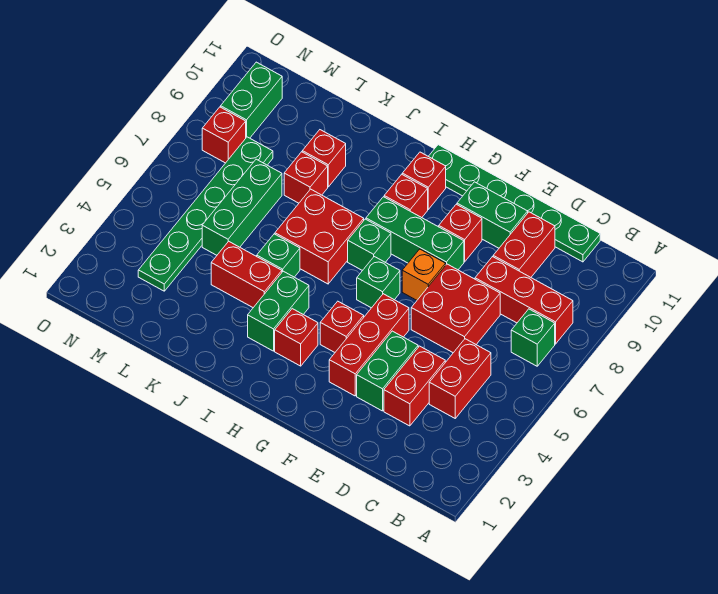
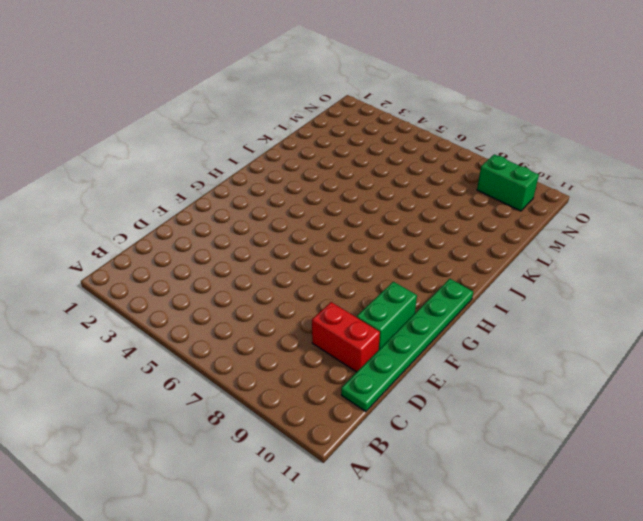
none -> green brick B7 level 1
none -> red brick B8:D8 level 1
none -> red brick C4:C5 level 1

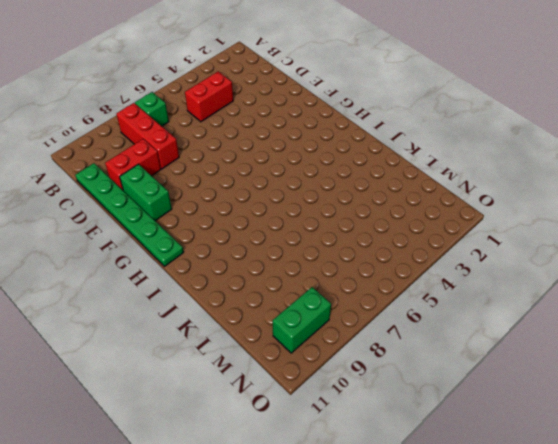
none -> red brick D3:D4 level 1
none -> red brick D6:E7 level 1
none -> green brick E3:E4 level 1

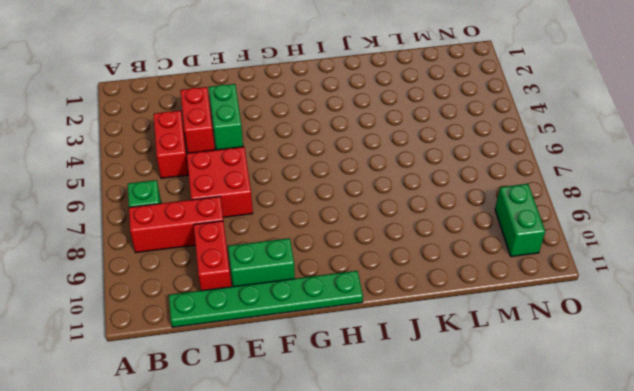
none -> red brick F3:F5 level 1
none -> orange brick F7 level 1
none -> green brick F8:H8 level 1

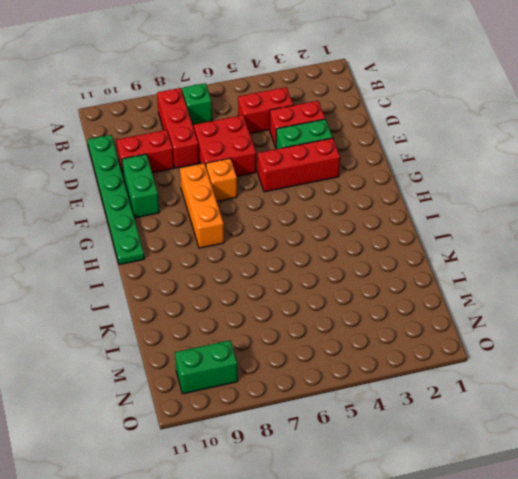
orange brick F8:H8 level 1 -> green brick F8:H8 level 1
none -> red brick F9 level 1
none -> red brick G4 level 1
none -> green brick G6 level 1

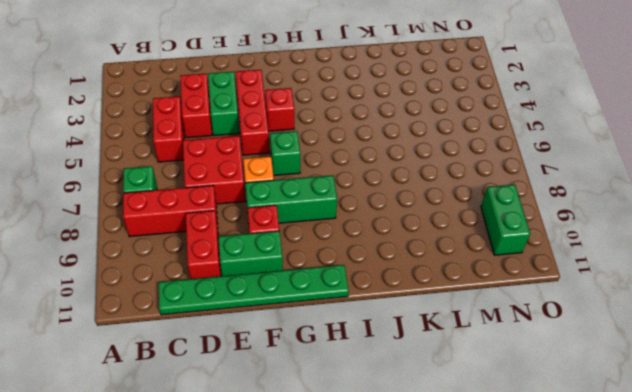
none -> red brick H3 level 1
none -> green brick H7 level 1
none -> red brick H9 level 1

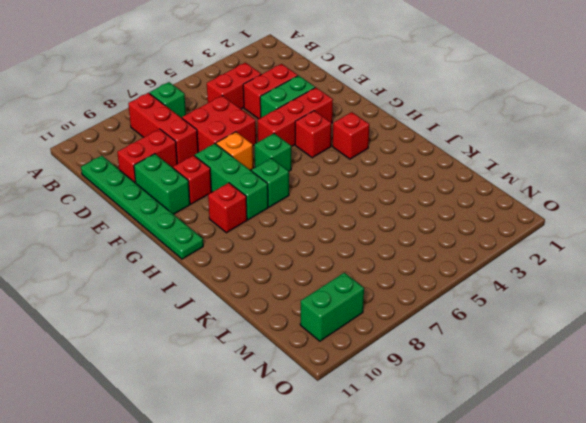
none -> red brick H10 level 1
none -> green brick I3:I4 level 1
none -> red brick I6:J7 level 1

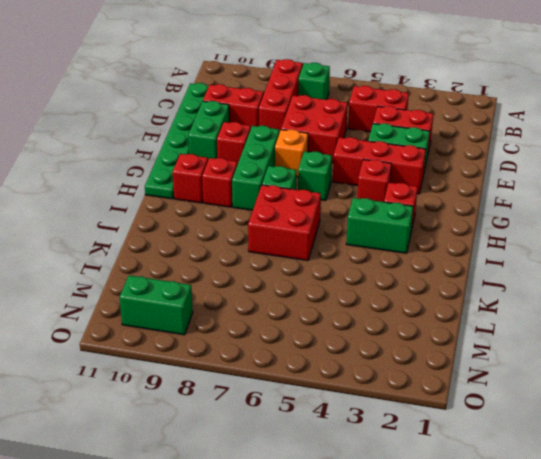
none -> red brick J4:K4 level 1
none -> green brick J5 level 1
none -> red brick K8 level 1

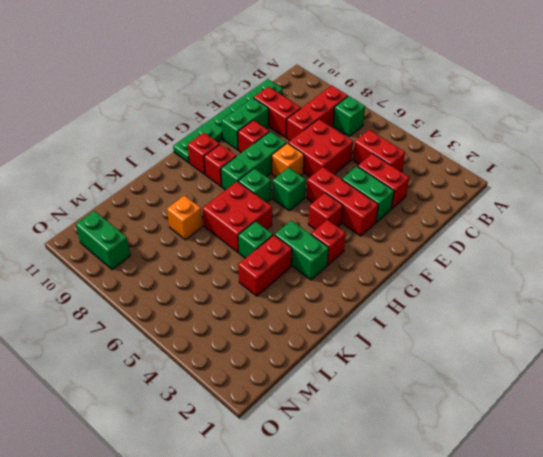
orange brick K8 level 1 -> red brick K8 level 1
none -> red brick K9 level 1
none -> green brick L5:L7 level 1
none -> green plate M3:M8 level 1

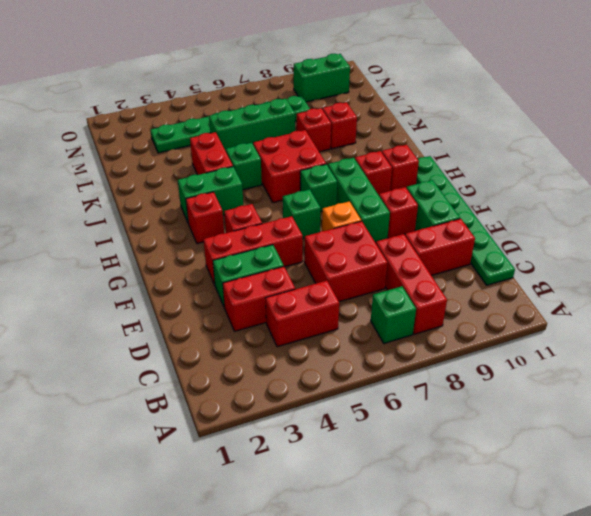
none -> red brick N8 level 1

